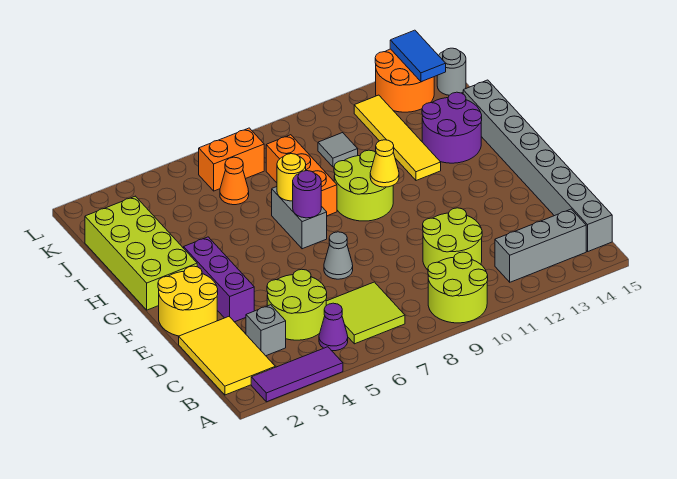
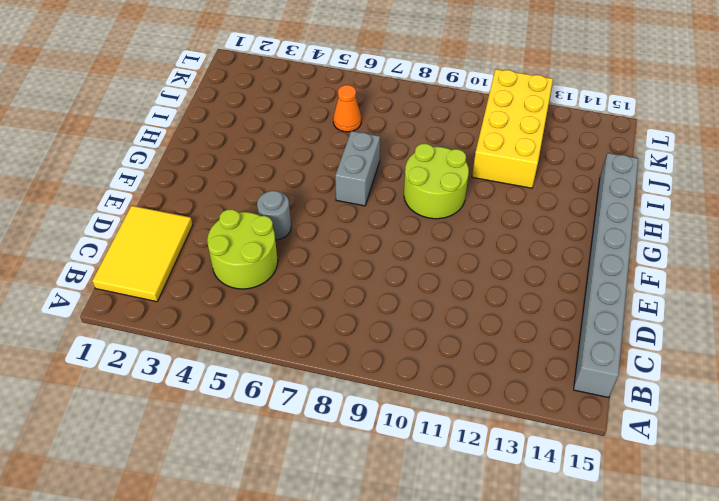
grey round brick E5 level 1 -> grey round brick K15 level 1
yellow brick I11:L12 level 1 -> yellow tile H12:K12 level 1
none -> purple tile A2:A4 level 1
none -> lime round brick A9:B10 level 1
none -> purple cone B5 level 1

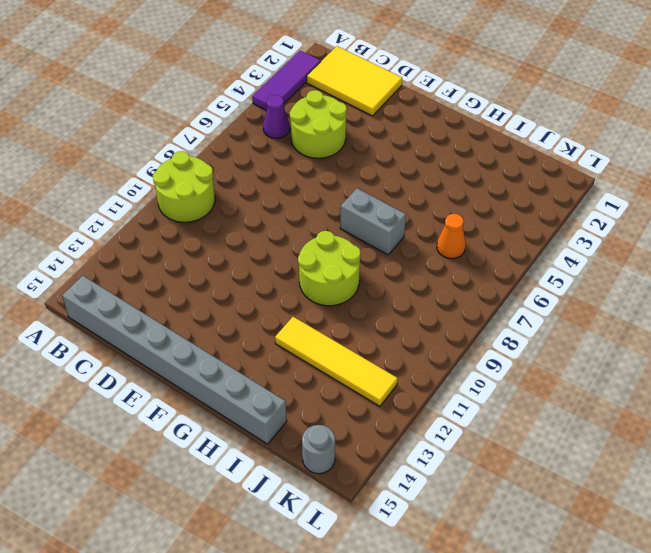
none -> lime tile B6:C7 level 1
none -> grey brick B12:B14 level 1
none -> grey brick C3 level 1

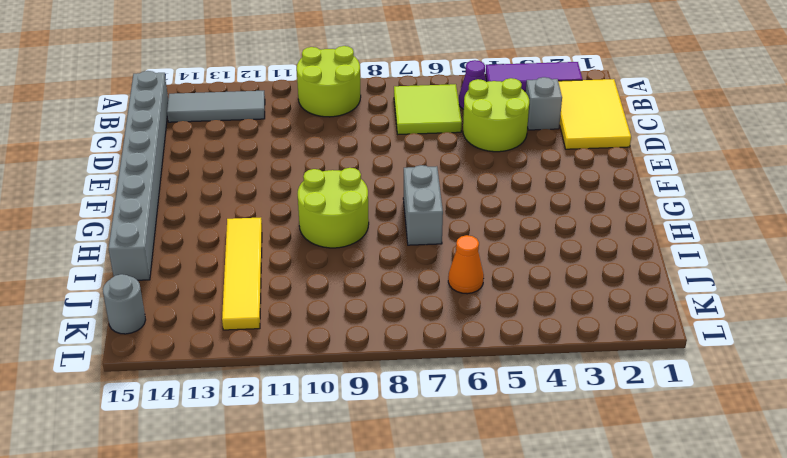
grey tile B12:B14 level 1 -> grey brick B12:B14 level 1
none -> lime round brick C10:D11 level 1
none -> yellow round brick E1:F2 level 1
none -> purple brick E3:G3 level 1

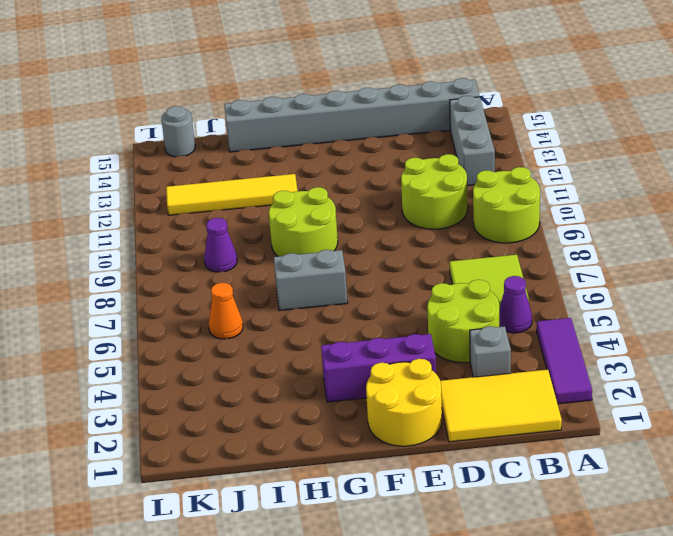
purple cone J9 level 1 -> none
none -> grey cone E7 level 1
none -> lime brick G1:J2 level 1
none -> orange brick H8:J8 level 1

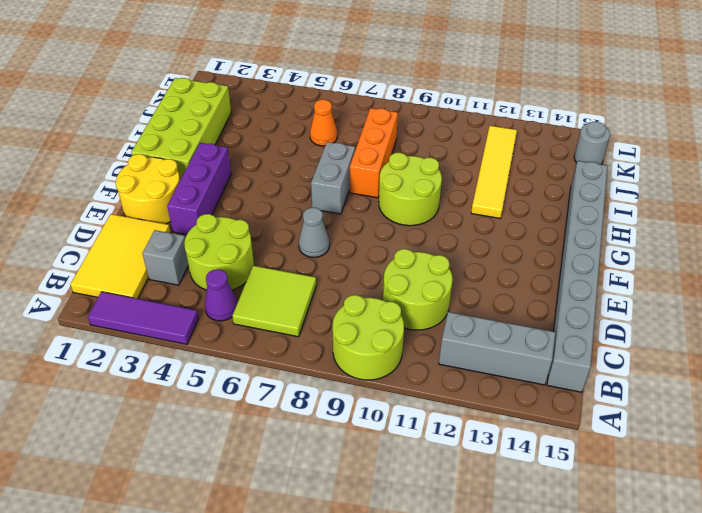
none -> purple round brick H13:I14 level 1
none -> grey tile J10 level 1
none -> orange brick K6:K7 level 1

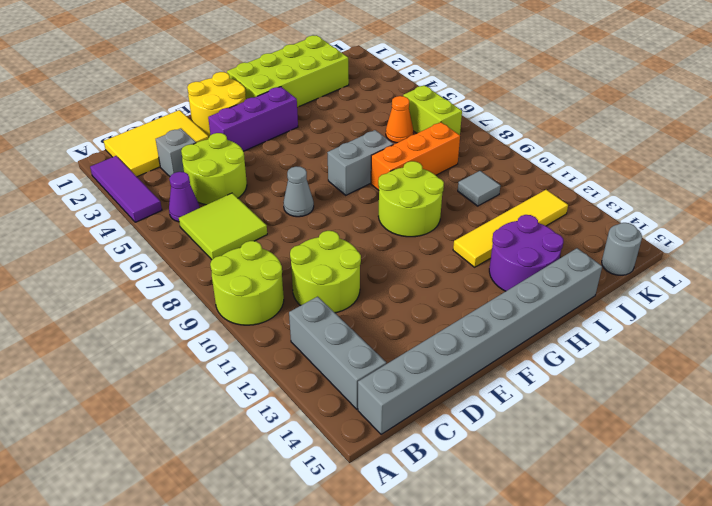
lime brick K6:K7 level 1 -> orange brick K6:K7 level 1
none -> orange round brick K13:L14 level 1
none -> purple round brick G7 level 2
none -> yellow cone G10 level 2

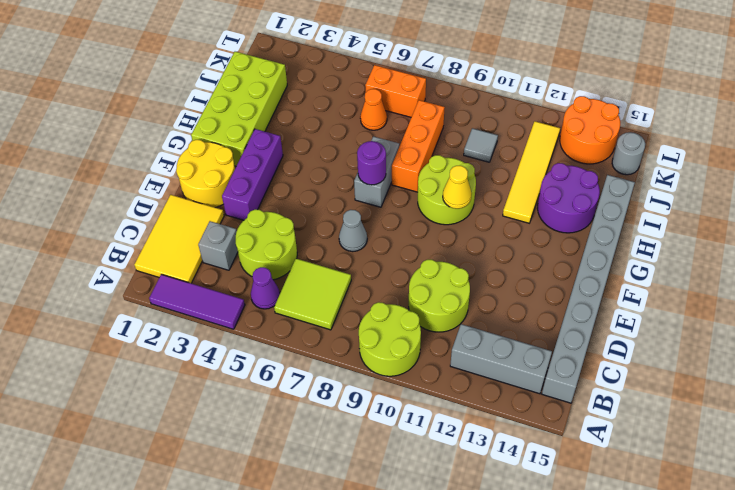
none -> yellow round brick H7 level 2
none -> blue tile K14:L14 level 2

